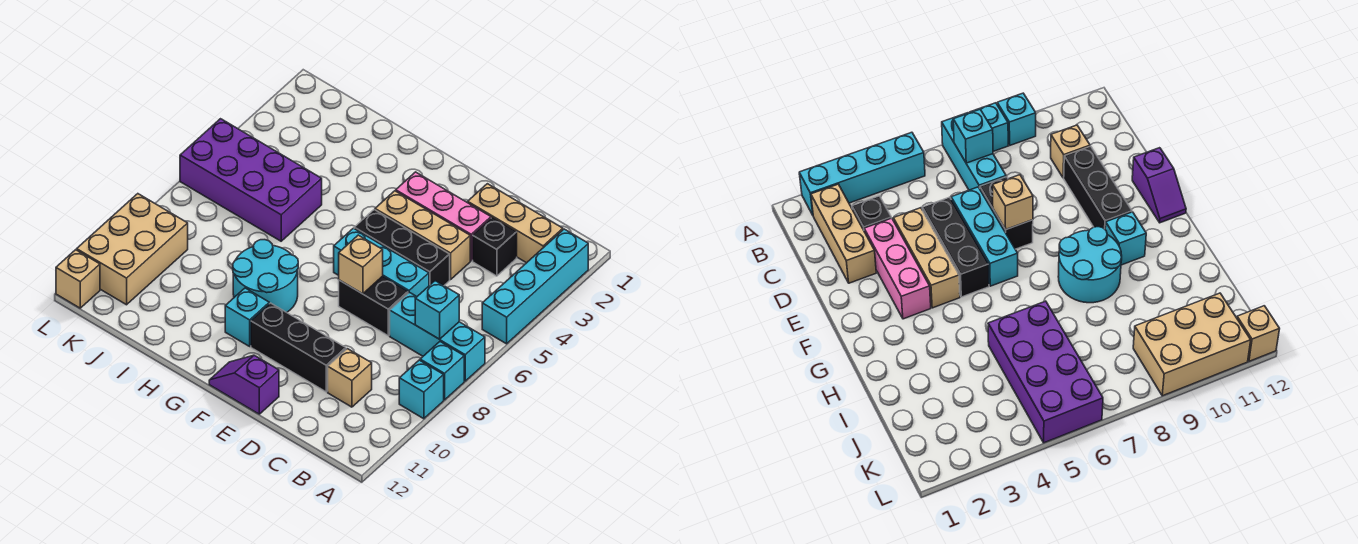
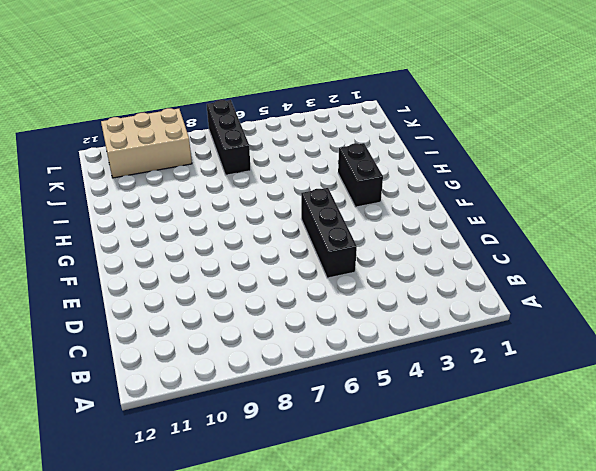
black brick G3:H3 level 1 -> black brick D7:E7 level 1
black brick J7:L7 level 1 -> black brick D10:F10 level 1
none -> cyan brick A2:A5 level 1
none -> cyan brick A7:C7 level 1
none -> cyan brick A8 level 1

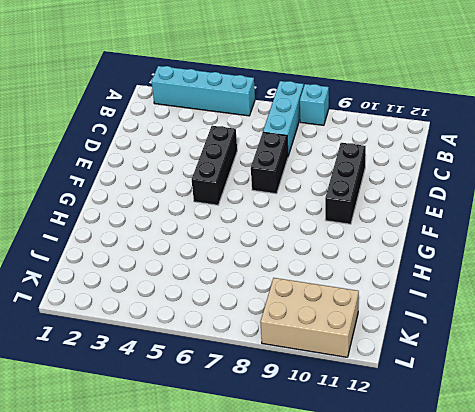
none -> cyan brick A9 level 1
none -> tan brick B2:D2 level 1
none -> black brick C3 level 1

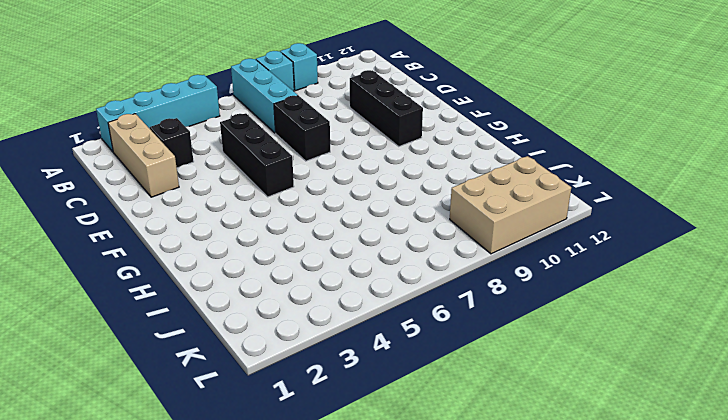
none -> tan brick C10 level 1
none -> pink brick D3:F3 level 1
none -> tan brick D4:F4 level 1

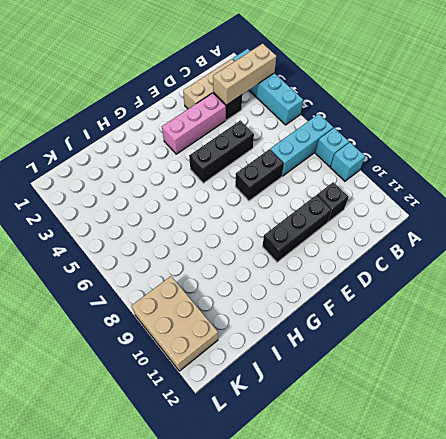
tan brick A3:C3 level 2 -> tan brick D4:F4 level 1
black brick C10 level 1 -> tan brick C10 level 1
none -> cyan brick D6:F6 level 1
none -> purple slope E12:F12 level 1 top E
none -> cyan round brick G8:H9 level 1

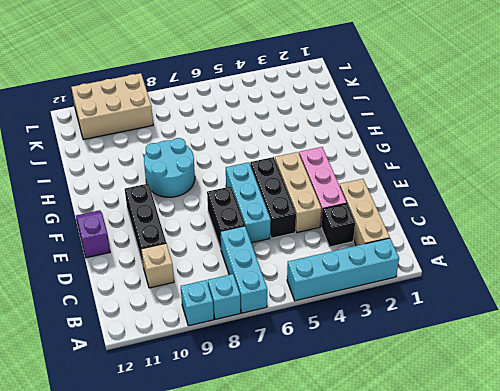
none -> cyan brick G10 level 1
none -> purple brick I5:L6 level 1
none -> tan brick L12 level 1

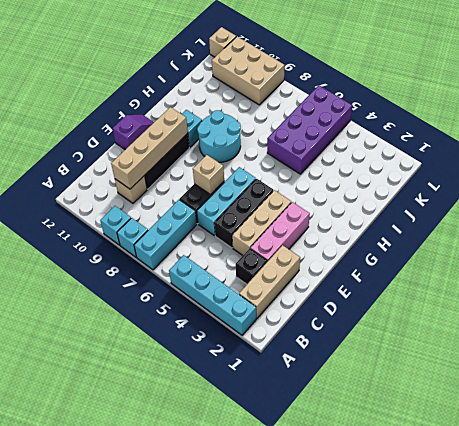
tan brick C10:F10 level 2 -> none
none -> cyan brick B7 level 2

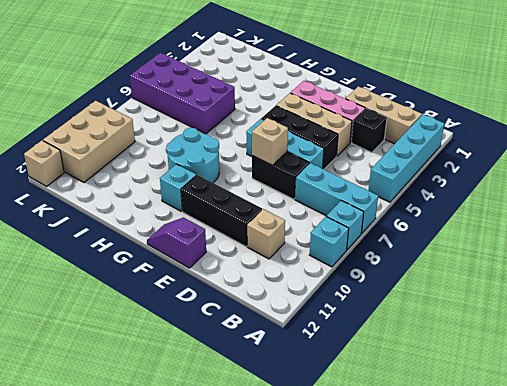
none -> cyan brick B7 level 2

